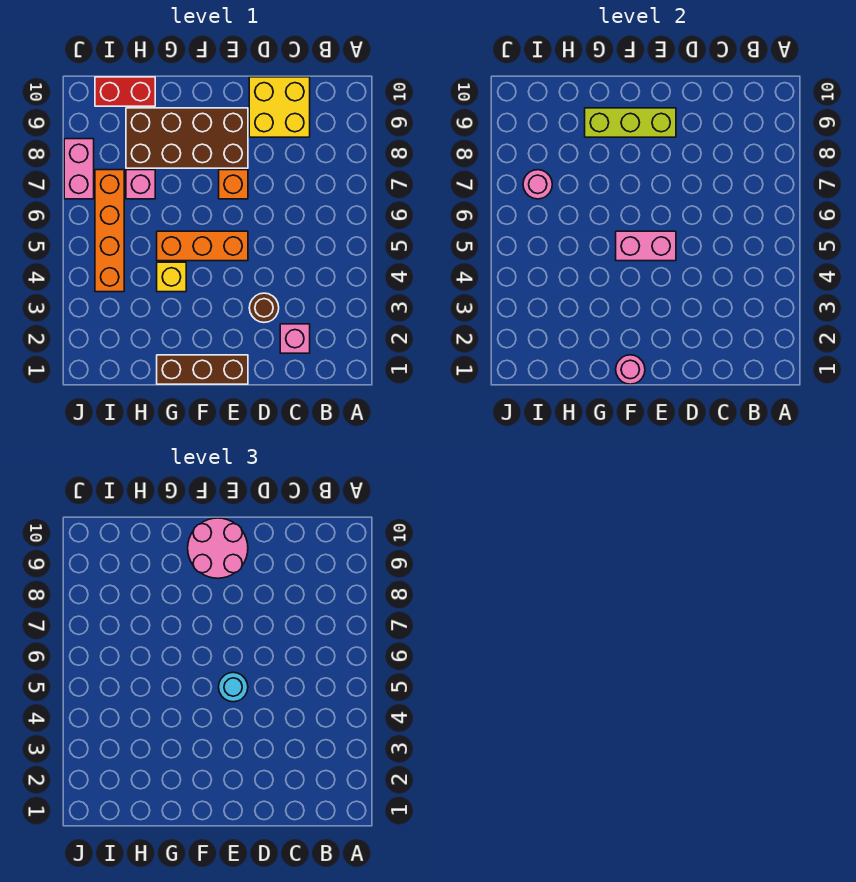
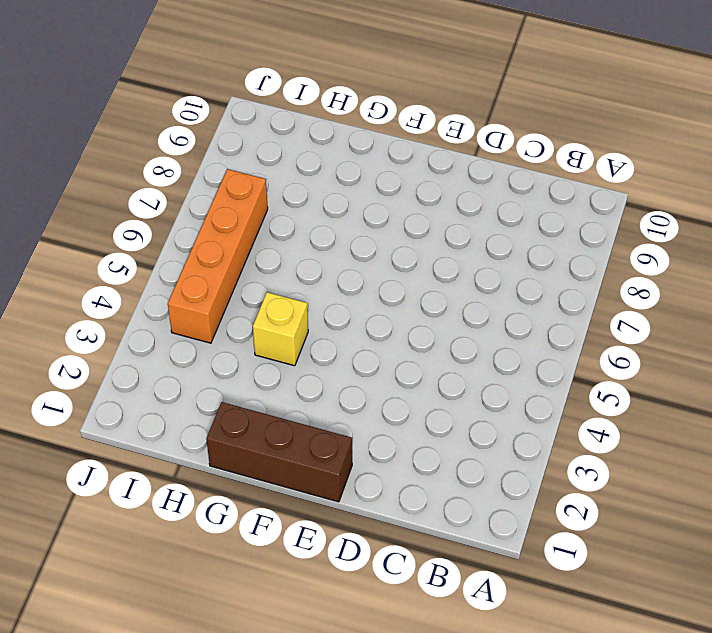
none -> pink brick C2 level 1
none -> yellow brick C9:D10 level 1
none -> brown round brick D3 level 1

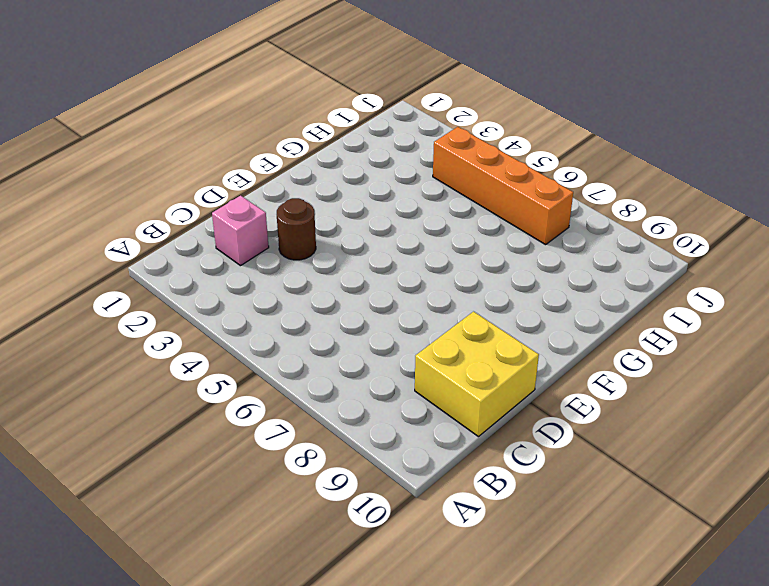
none -> brown brick E1:G1 level 1
none -> orange brick E5:G5 level 1
none -> orange brick E7 level 1

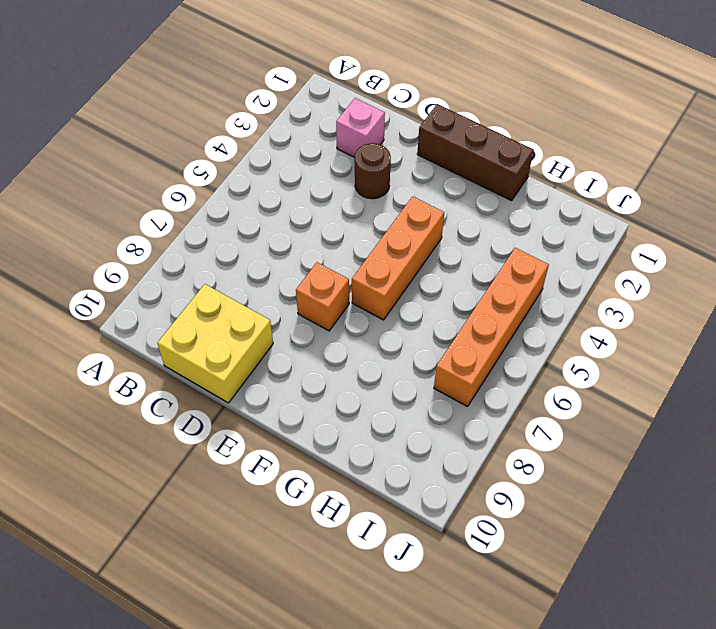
orange brick F4:F6 level 1 -> orange brick E5:G5 level 1
none -> brown brick E8:H9 level 1
none -> yellow brick G4 level 1
none -> pink brick H7 level 1

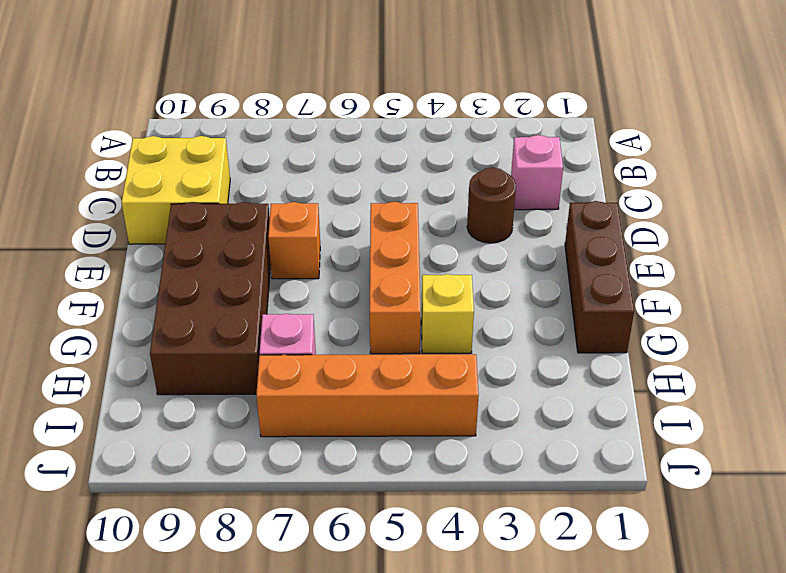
none -> red brick H10:I10 level 1
none -> pink brick J7:J8 level 1
none -> pink brick E5:F5 level 2

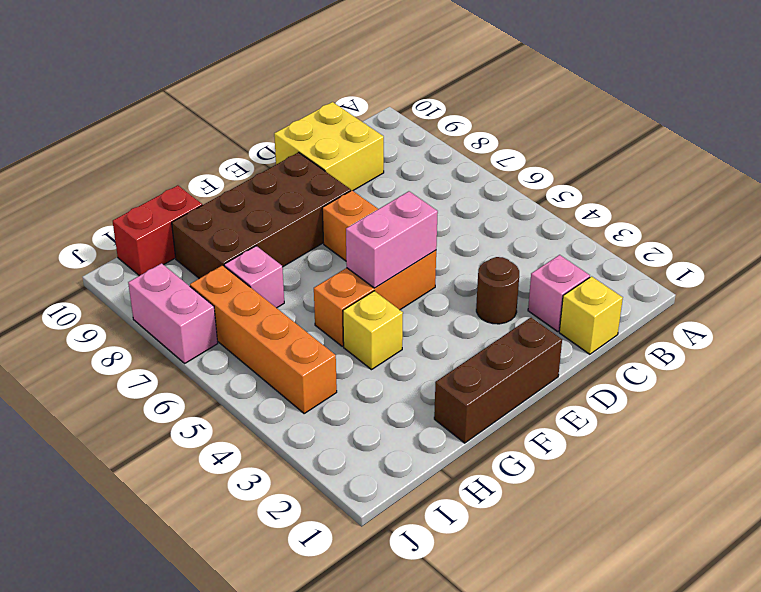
yellow brick C1 level 1 -> none
none -> lime brick E9:G9 level 2
none -> pink round brick F1 level 2
none -> pink round brick I7 level 2

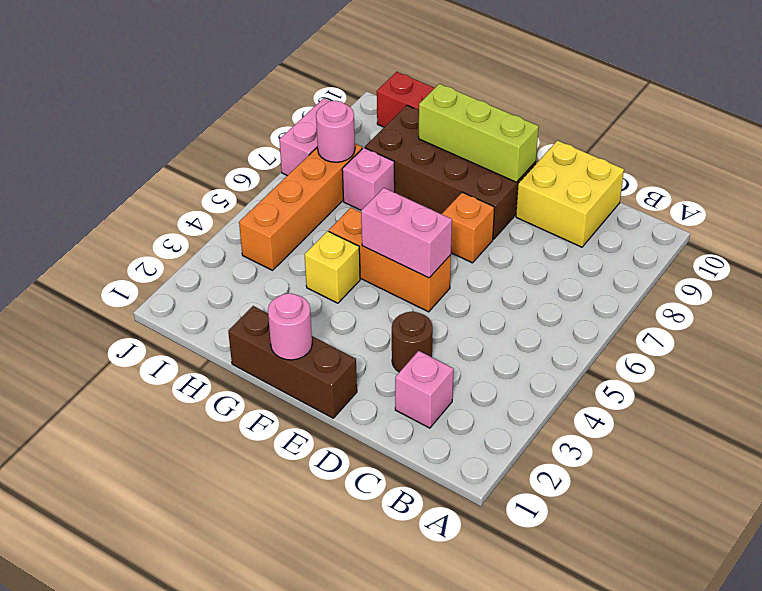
none -> cyan round brick E5 level 3
none -> pink round brick E9:F10 level 3

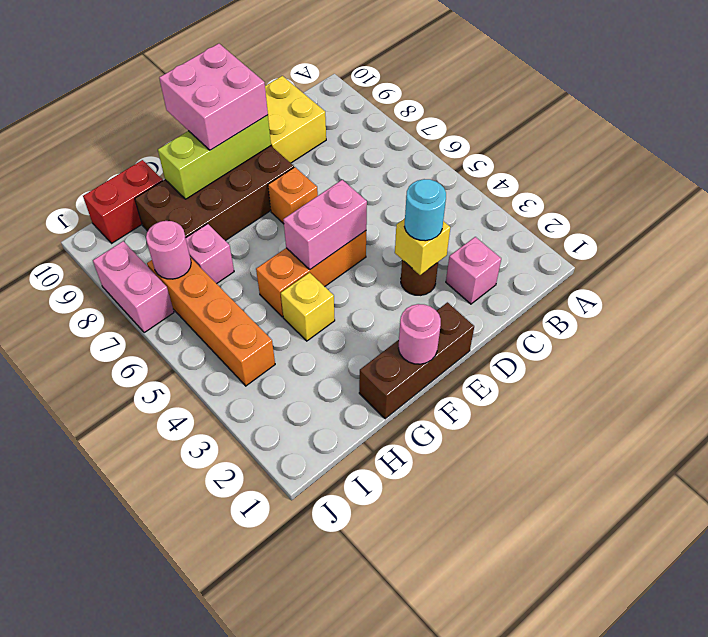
yellow brick D3 level 2 -> none
cyan round brick D3 level 3 -> cyan round brick E5 level 3
pink brick E9:F10 level 3 -> pink round brick E9:F10 level 3

